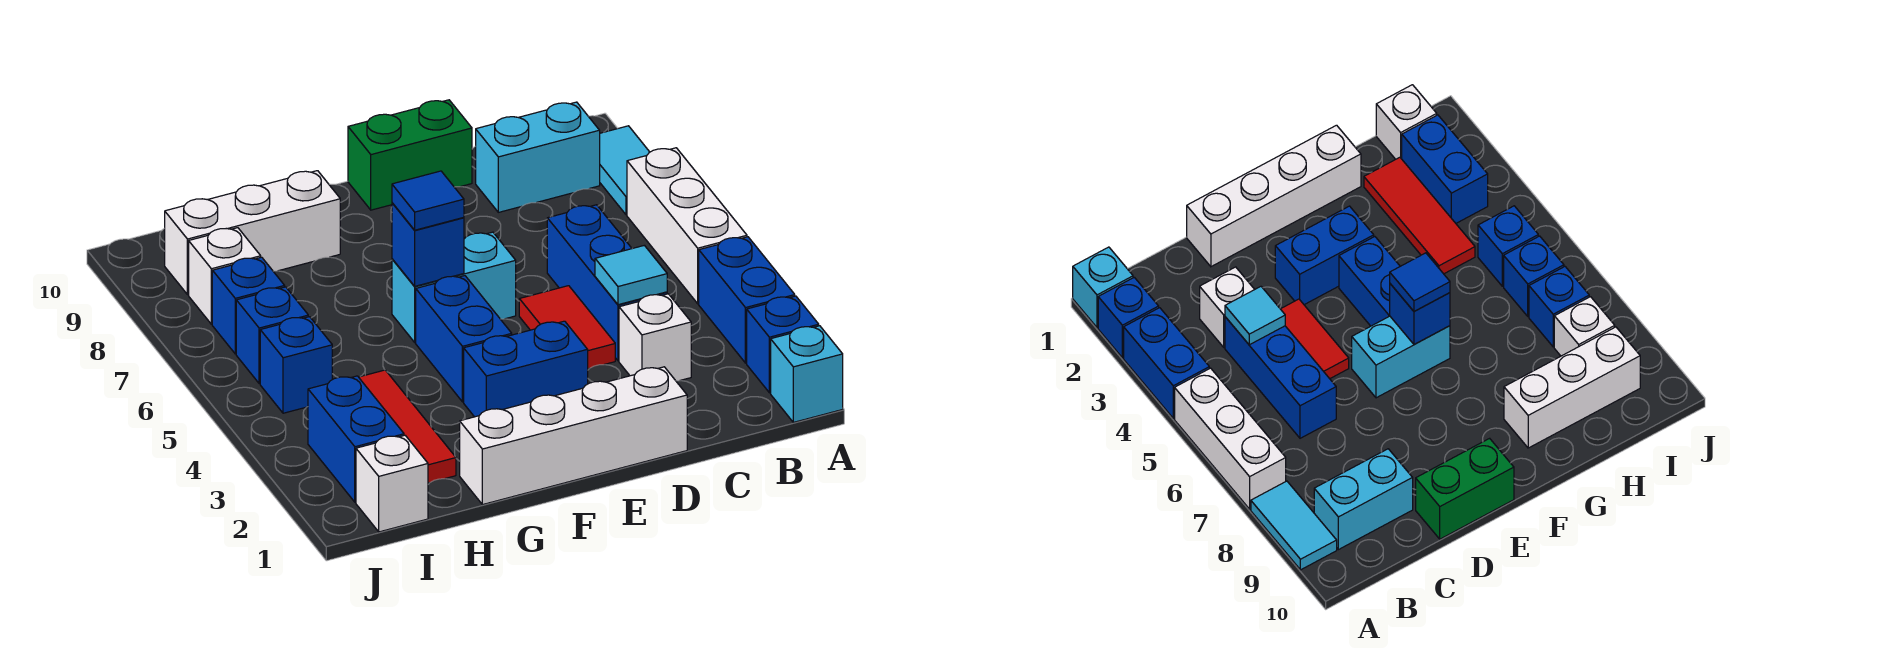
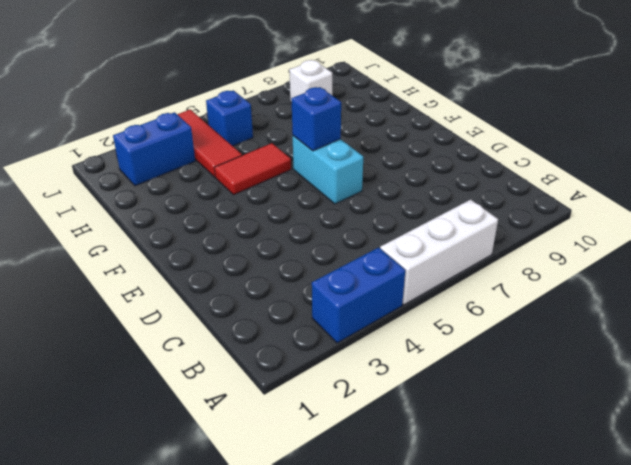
red tile G4:G5 level 1 -> red tile D4:D5 level 1
red tile H4:J4 level 1 -> red tile H2:H4 level 1
none -> cyan brick A1 level 1
none -> blue brick A2 level 1
none -> cyan tile A8:A9 level 1

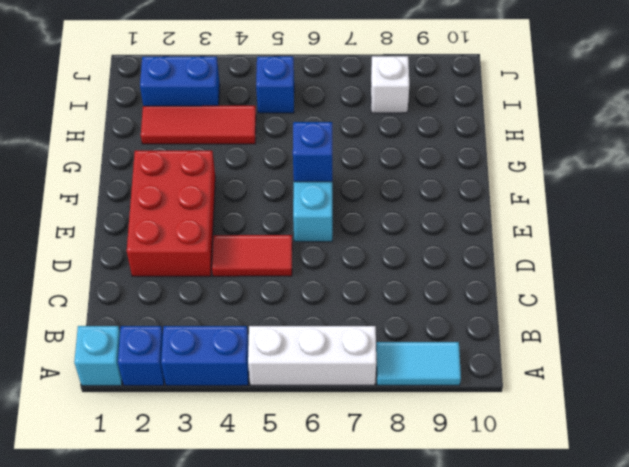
red brick D2:F3 level 1 -> blue brick E3:F3 level 1
none -> cyan brick B9:C9 level 1
none -> white brick C3 level 1
none -> blue brick C4:C6 level 1

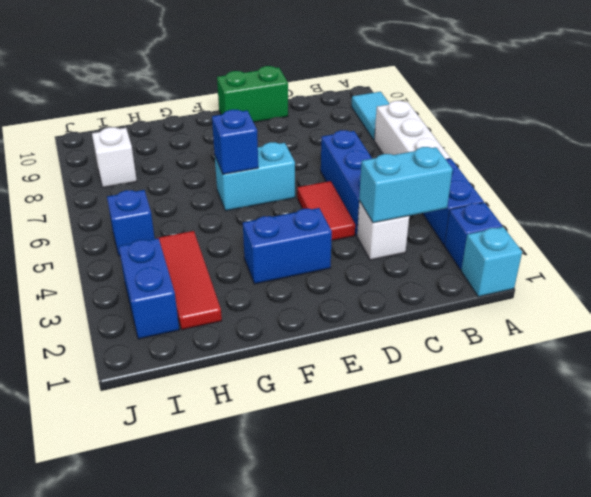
cyan brick B3:C3 level 2 -> cyan brick B9:C9 level 1
none -> white brick D1:G1 level 1
none -> blue brick F4:F5 level 1
none -> white brick G9:I9 level 1

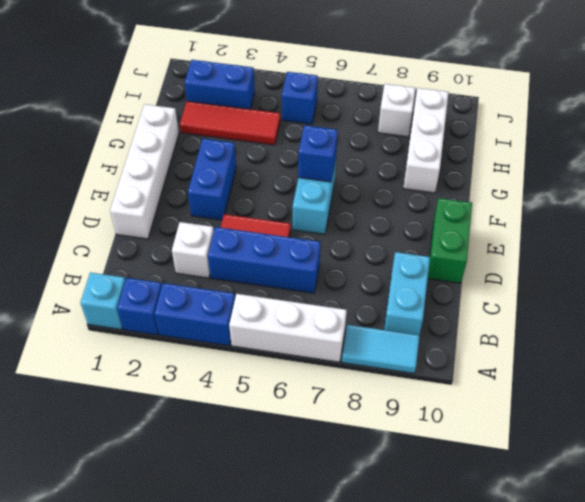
none -> blue brick F4:F5 level 1
none -> white brick I1 level 1
none -> blue brick I6 level 1

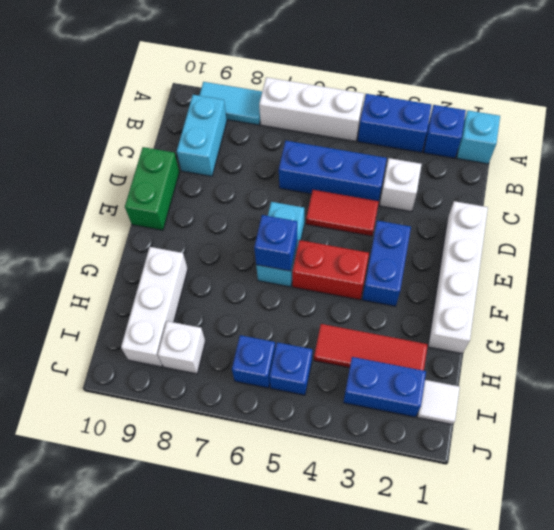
red brick F4:F5 level 1 -> blue brick F4:F5 level 1
white tile I1 level 1 -> white brick I1 level 1
none -> blue brick I7 level 1
none -> cyan tile C4 level 2
none -> blue tile F6 level 3

